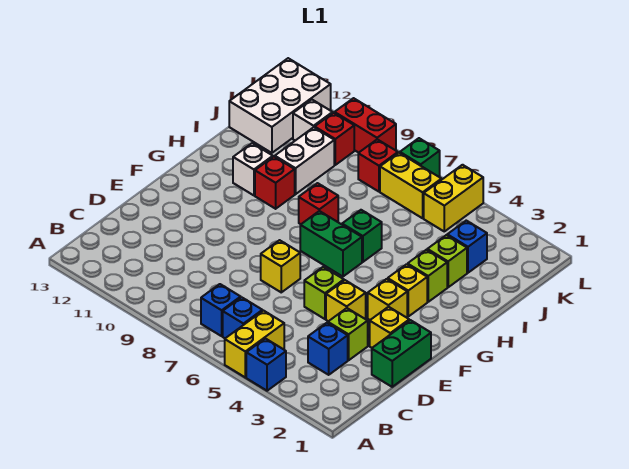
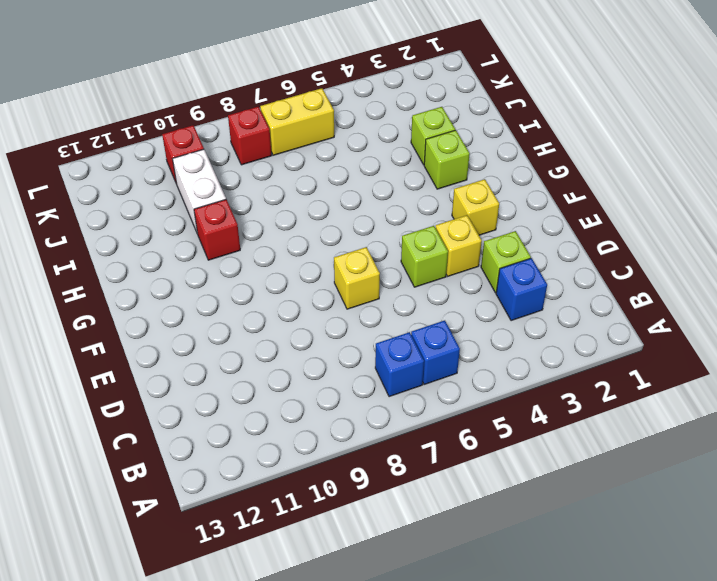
none -> blue brick A4 level 1
none -> yellow brick A5:B5 level 1
none -> green brick D1:E1 level 1
none -> yellow brick E2 level 1

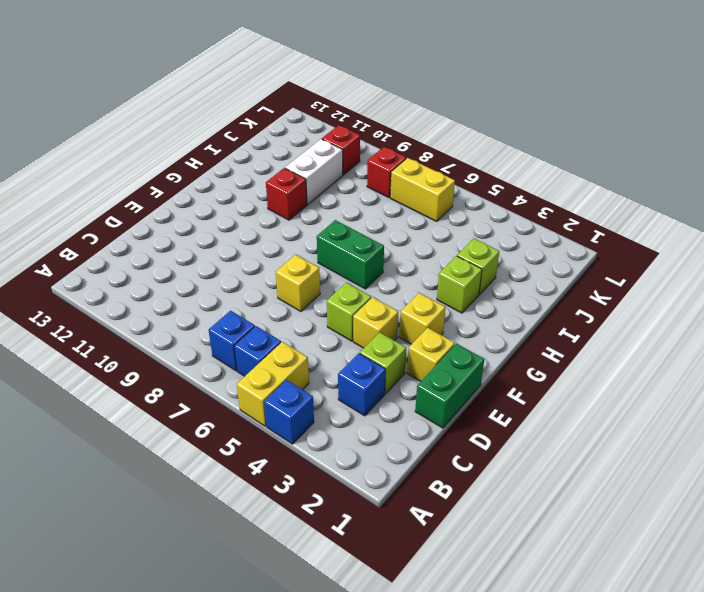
none -> yellow brick G3 level 1
none -> green brick H6 level 1
none -> red brick H8 level 1
none -> white brick H11 level 1

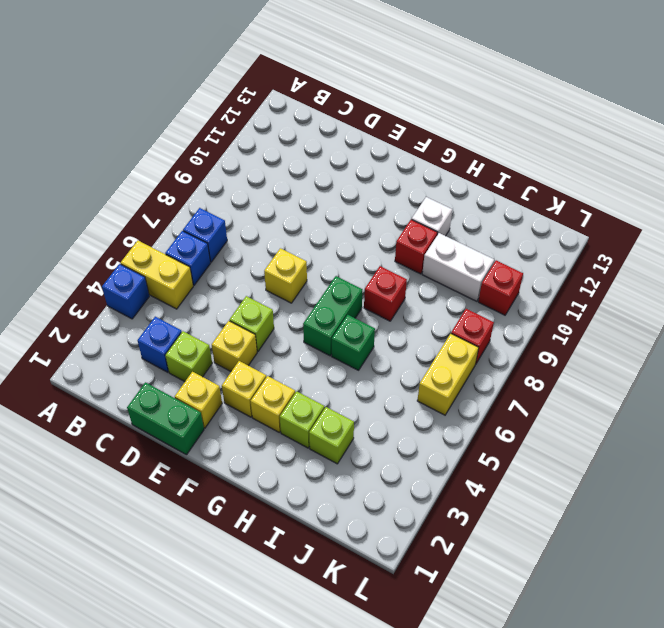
none -> blue brick J3 level 1
none -> white brick J12:L13 level 1
none -> yellow brick K5:L5 level 1
none -> white brick K11 level 1

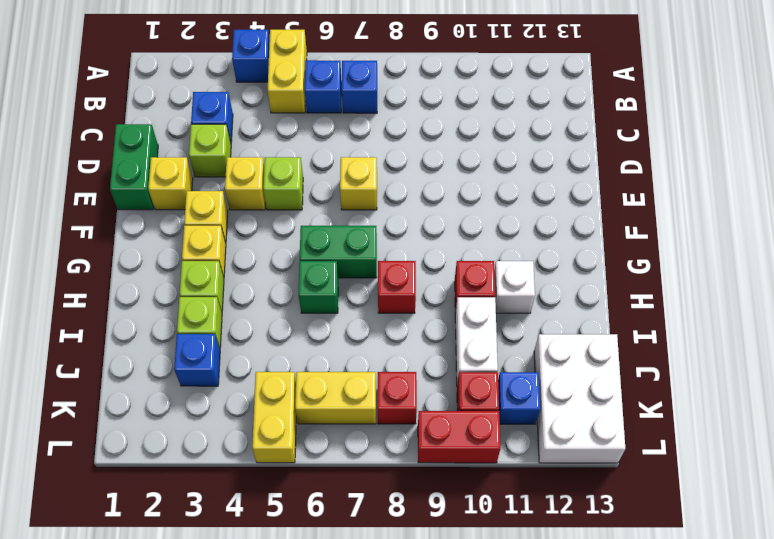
blue brick K11 level 1 -> white brick K11 level 1
none -> green brick L7 level 1

